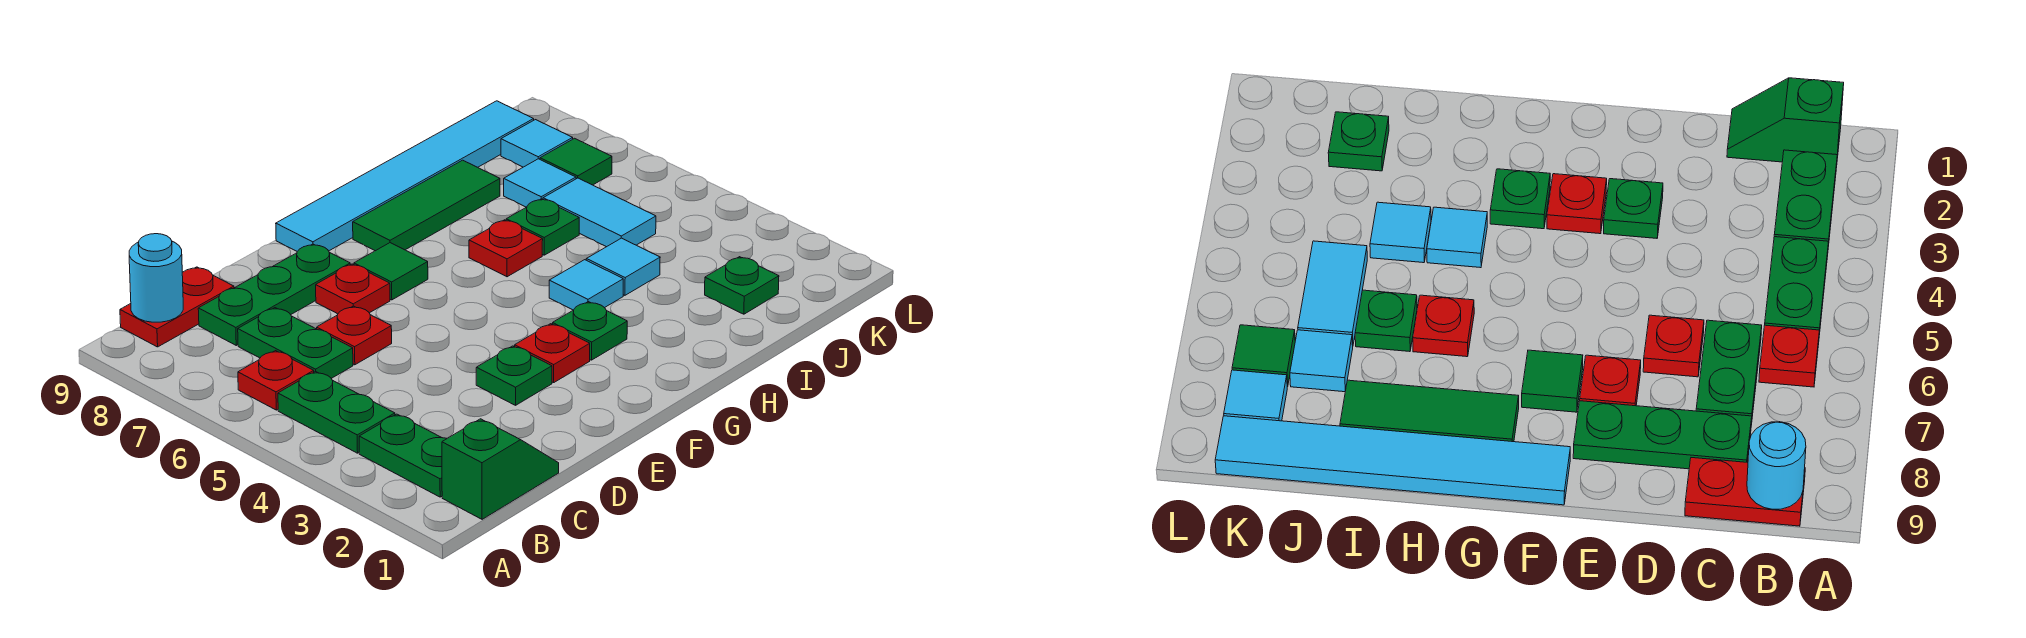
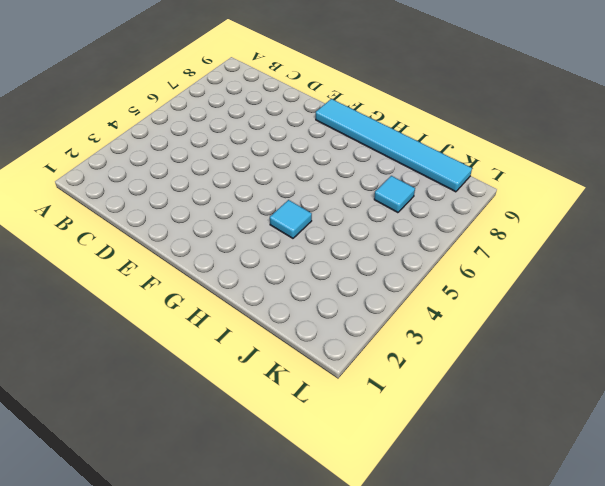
none -> green slope B1:C1 level 1 top B
none -> green plate B2:B3 level 1
none -> green plate B4:B5 level 1

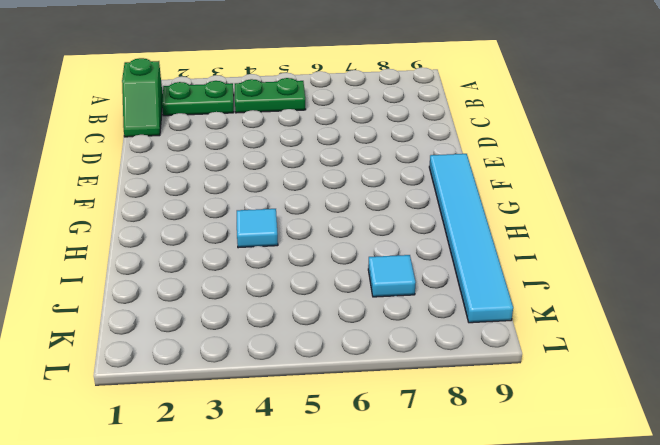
none -> red plate B6 level 1
none -> red plate B9:C9 level 1
none -> green plate C6:C7 level 1

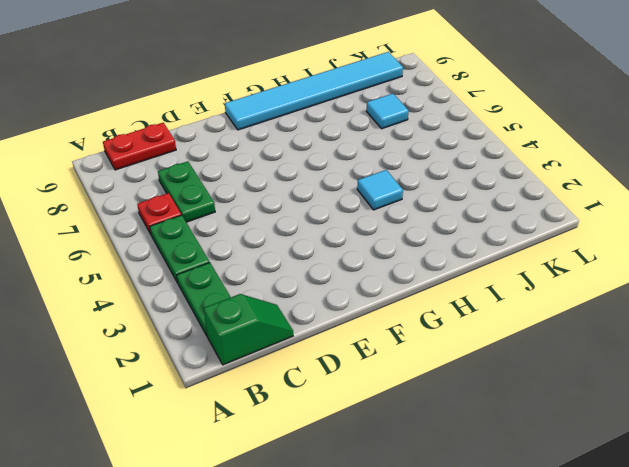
none -> green plate C8:E8 level 1
none -> red plate D6 level 1
none -> green plate E3 level 1

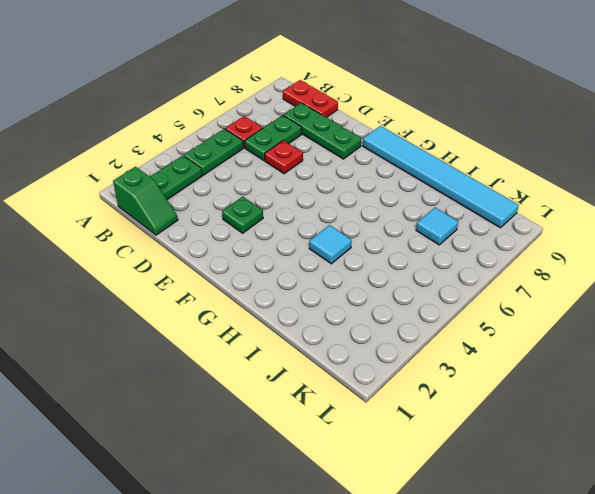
none -> red plate E7 level 1
none -> red plate F3 level 1
none -> green tile F7 level 1

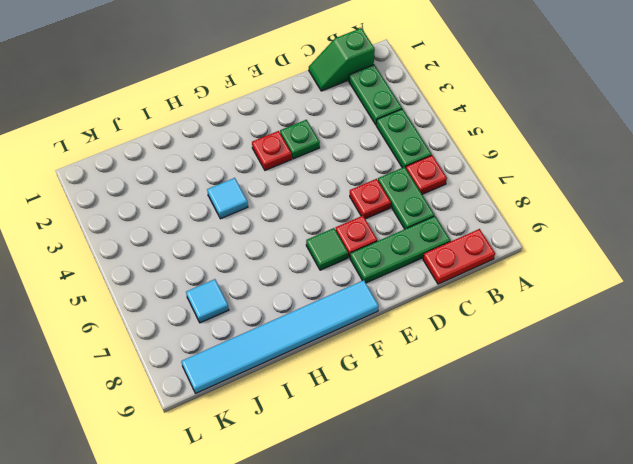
none -> green plate G3 level 1
none -> green tile G8:I8 level 1
none -> red plate H6 level 1

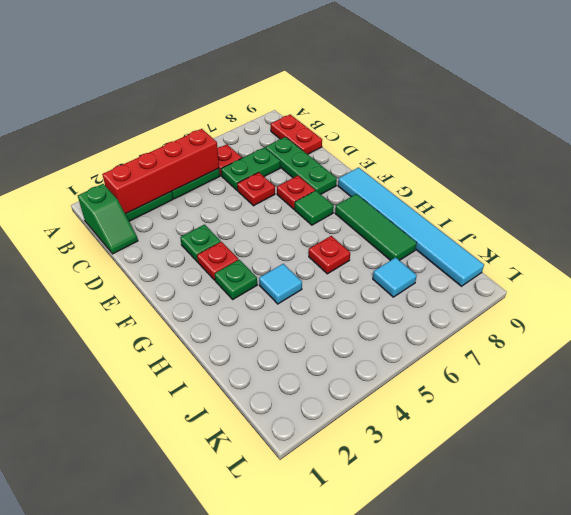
red brick B2:B5 level 2 -> none
none -> cyan tile I4 level 1
none -> green plate I6 level 1
none -> green plate J2 level 1

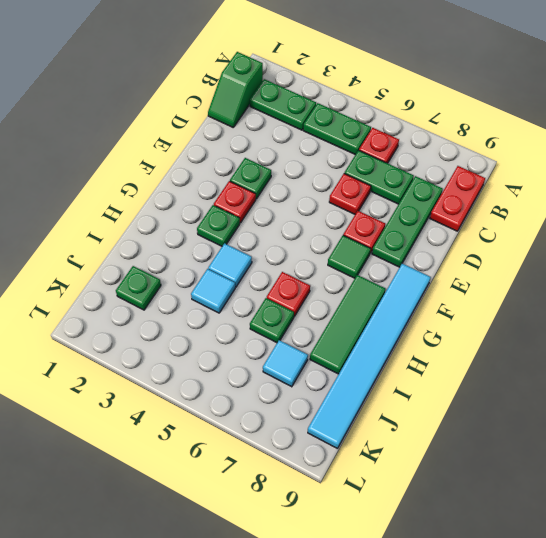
none -> cyan tile J5:J6 level 1
none -> green tile K7 level 1
none -> cyan tile K8 level 1

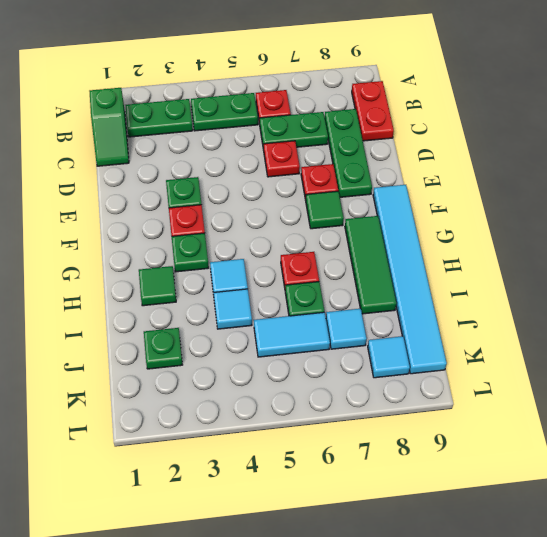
green tile H2 level 1 -> green tile K7 level 1
none -> cyan round brick B9 level 2

